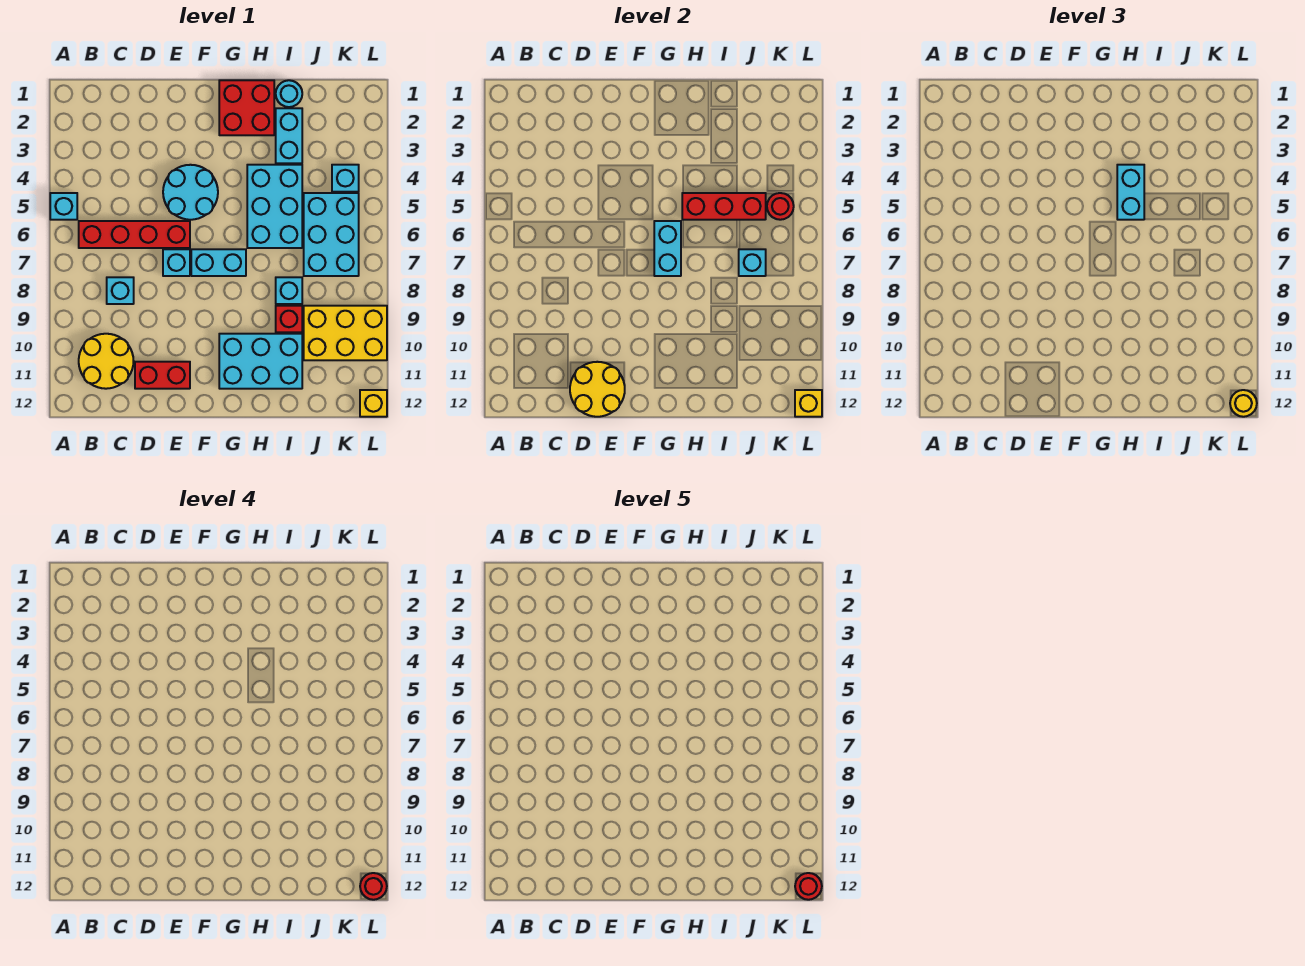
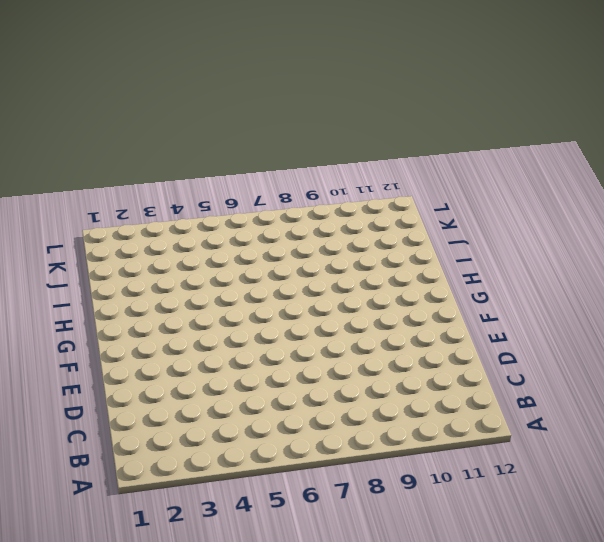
none -> cyan brick A5 level 1
none -> red brick B6:E6 level 1
none -> yellow round brick B10:C11 level 1

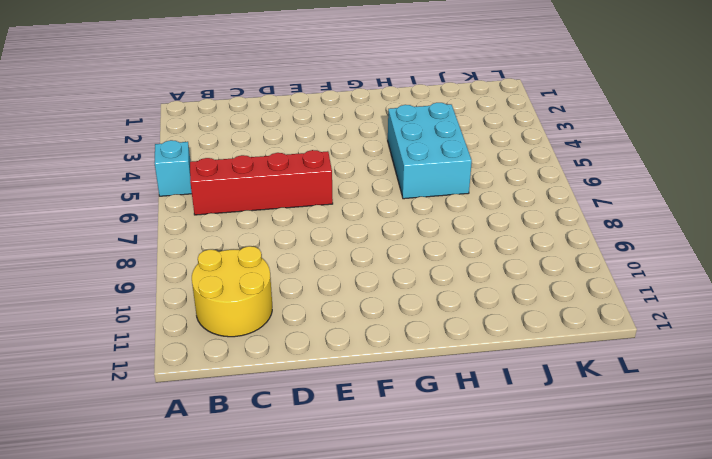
none -> cyan brick C8 level 1
none -> red brick D11:E11 level 1
none -> cyan round brick E4:F5 level 1

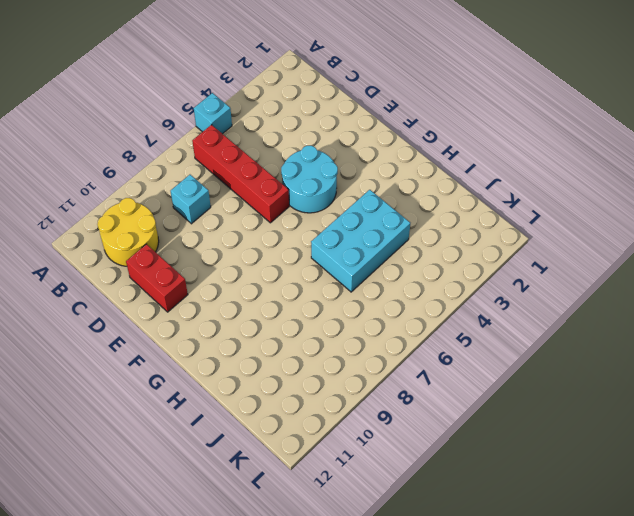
none -> cyan brick E7 level 1
none -> cyan brick F7:G7 level 1
none -> red brick G1:H2 level 1

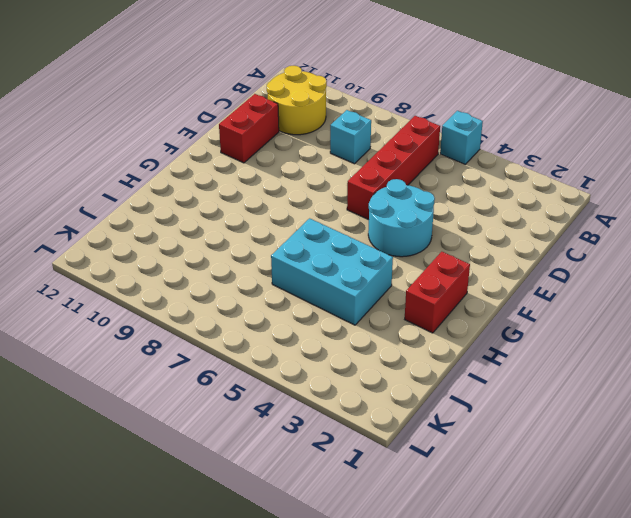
red brick G2:H2 level 1 -> red brick G1:H2 level 1
none -> cyan brick E7 level 1
none -> cyan brick F7:G7 level 1
none -> cyan brick G10:I11 level 1

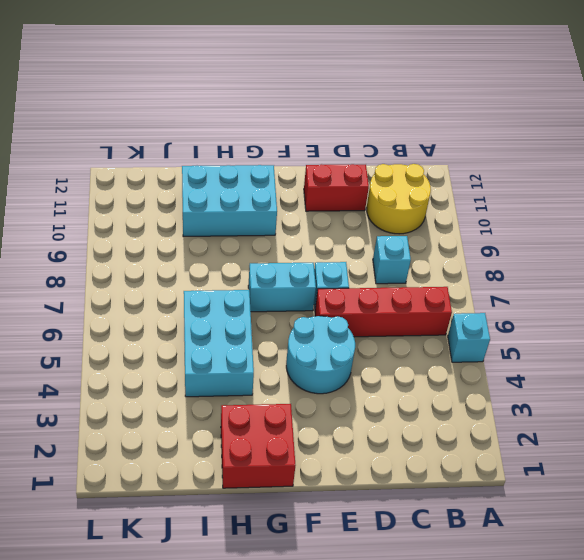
none -> cyan round brick I1 level 1
none -> cyan brick I2:I3 level 1
none -> cyan brick I8 level 1

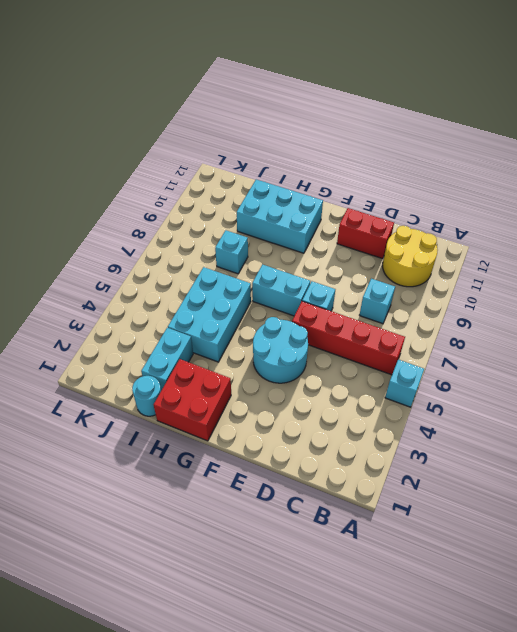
none -> red brick I9 level 1
none -> cyan brick J5:K7 level 1
none -> yellow brick J9:L10 level 1

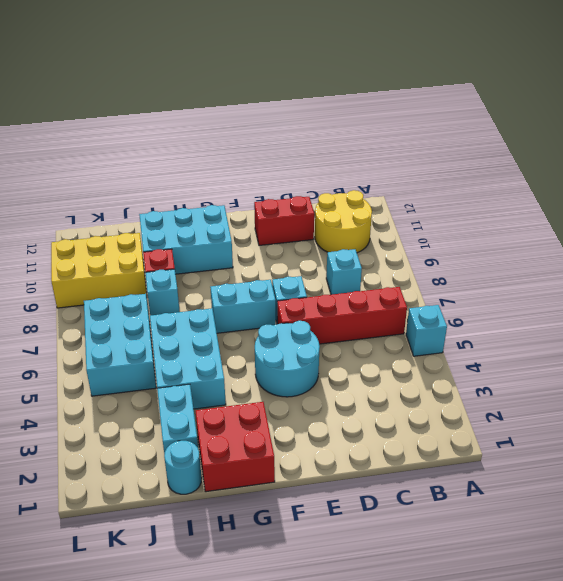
none -> cyan brick K4 level 1
none -> yellow brick L12 level 1
none -> yellow round brick D11:E12 level 2

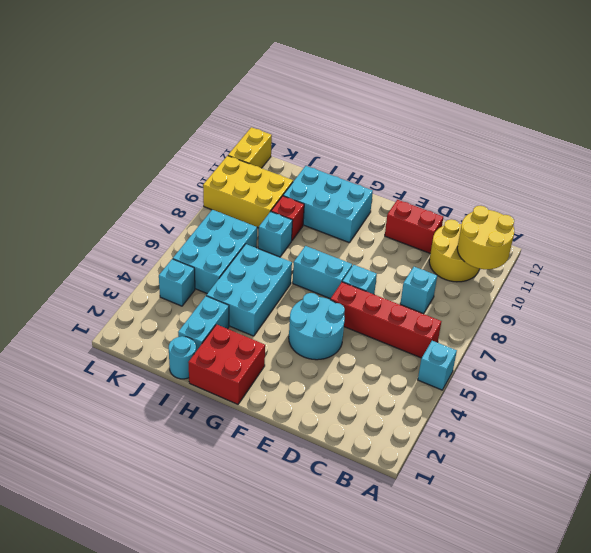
yellow round brick A10:B11 level 2 -> yellow round brick D11:E12 level 2
yellow brick L11:L12 level 1 -> yellow brick L12 level 1
none -> cyan brick G6:G7 level 2
none -> red brick H5:J5 level 2
none -> cyan brick J7 level 2

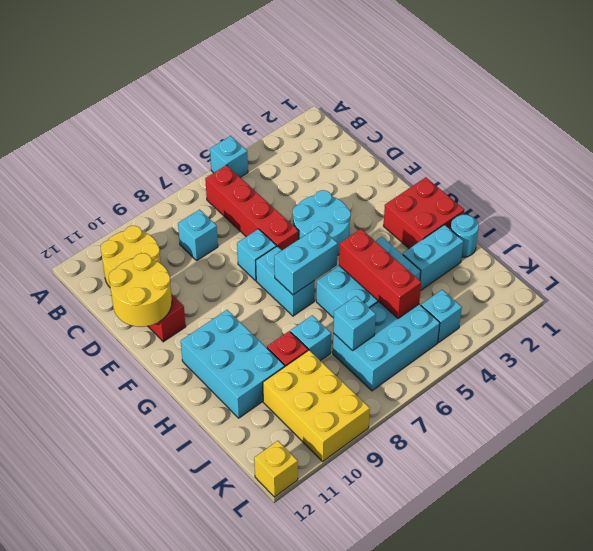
none -> red round brick K5 level 2
none -> yellow brick L12 level 2
none -> cyan brick H4:H5 level 3

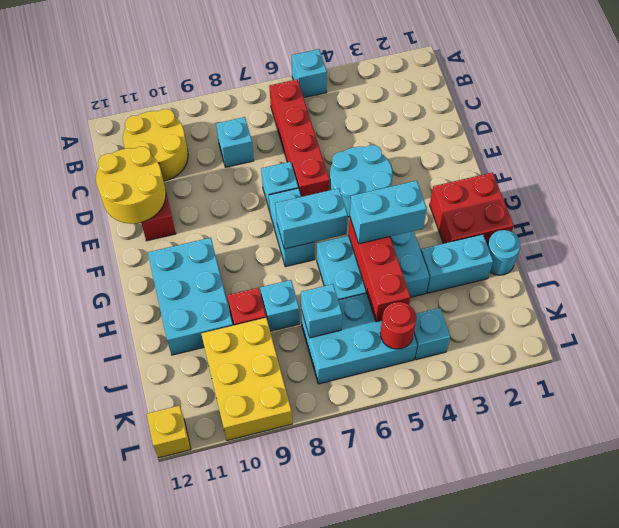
none -> yellow brick L12 level 2
none -> yellow round brick L12 level 3
none -> red round brick L12 level 4

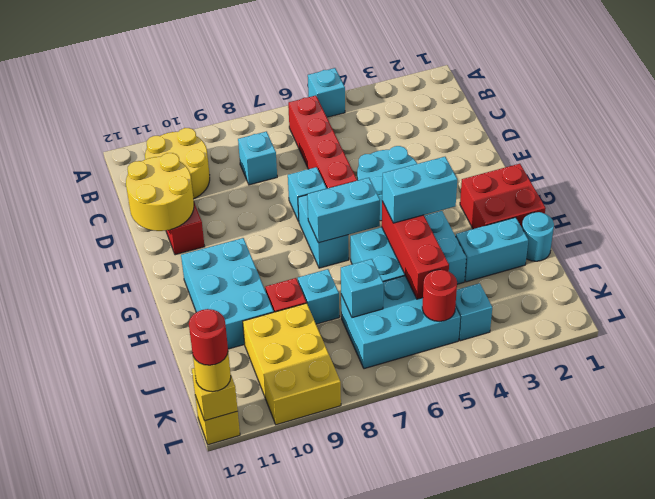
none -> red round brick L12 level 5

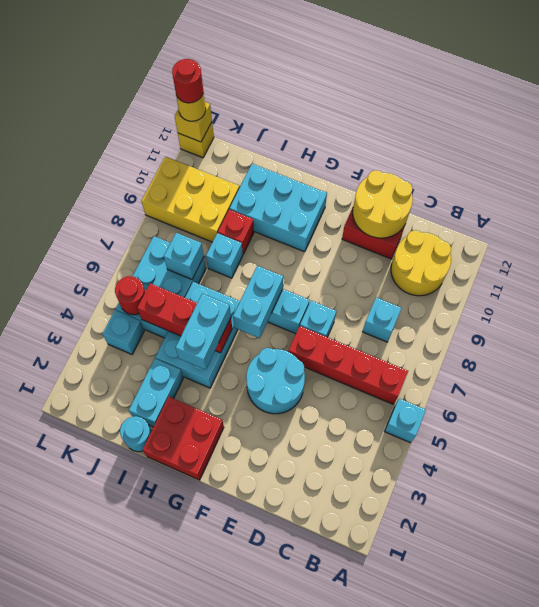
none -> red round brick L12 level 5

